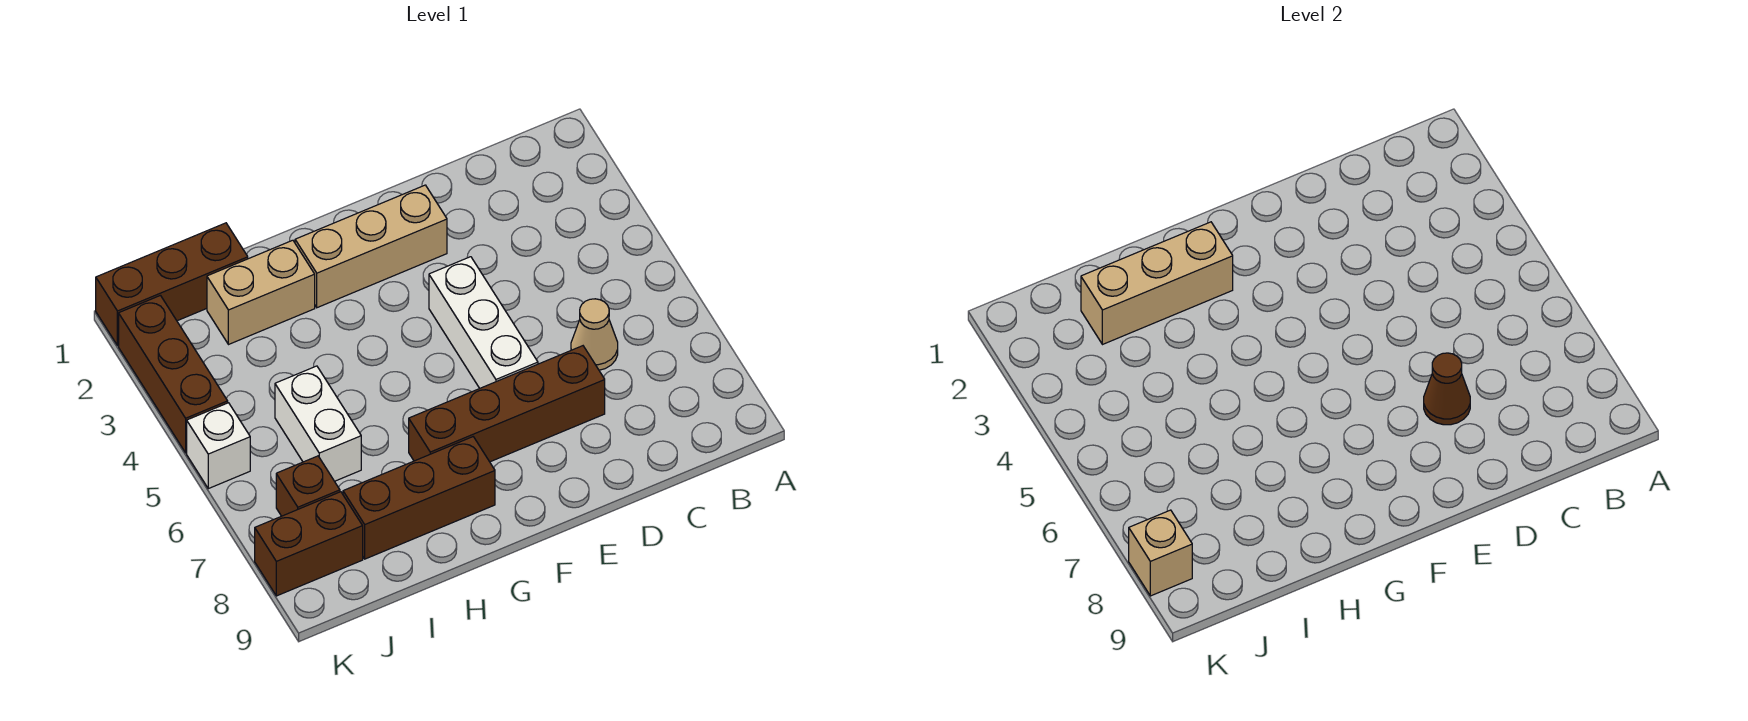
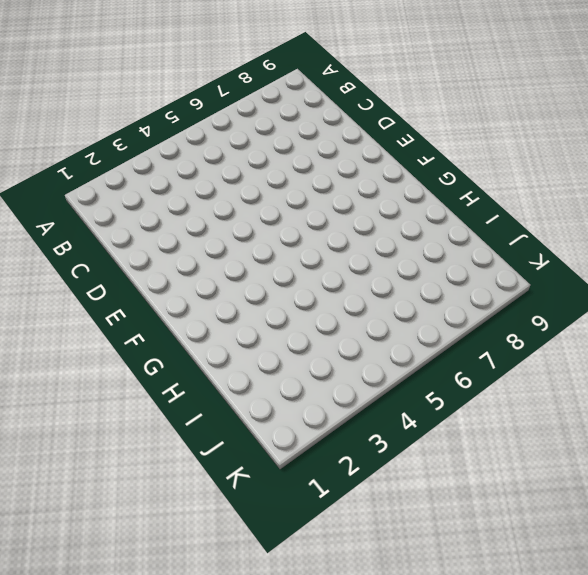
none -> tan cone C6 level 1
none -> brown brick D7:G7 level 1
none -> tan brick E2:G2 level 1

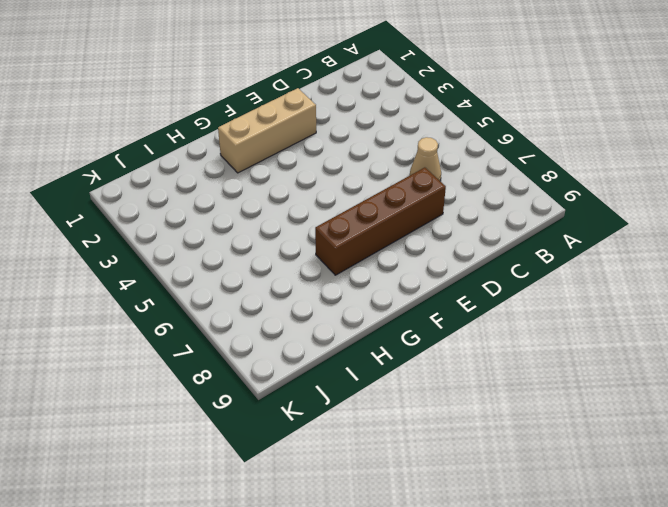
none -> white brick E4:E6 level 1
none -> brown brick G8:I8 level 1
none -> tan brick H2:I2 level 1

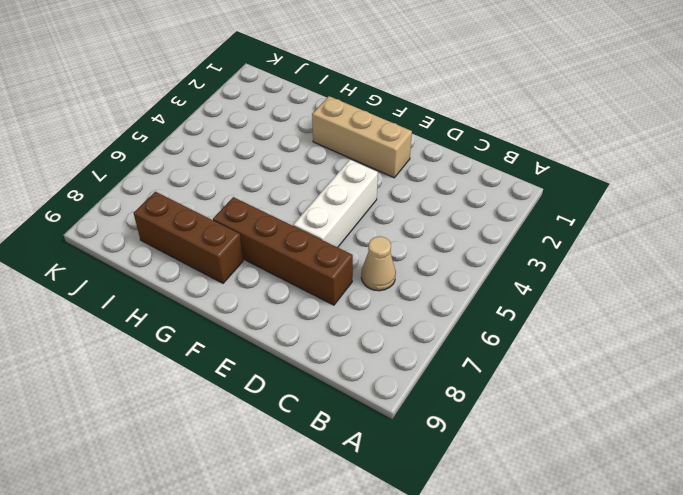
none -> tan brick H2:I2 level 1
none -> brown brick I1:K1 level 1
none -> white brick I5:I6 level 1

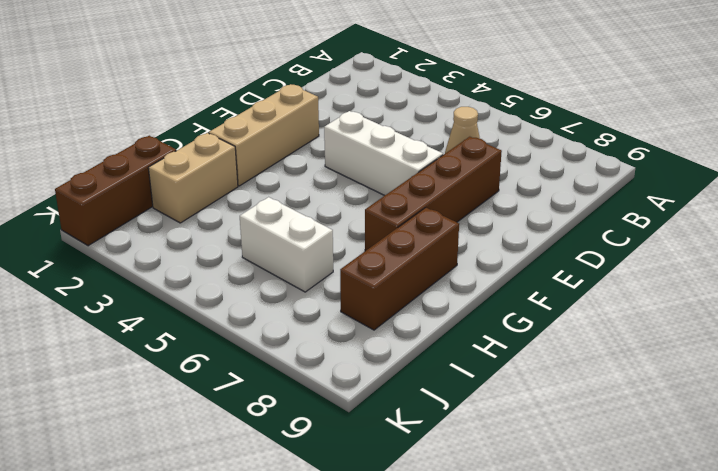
none -> brown brick J7 level 1
none -> brown brick J8:K8 level 1
none -> brown brick K2:K4 level 1

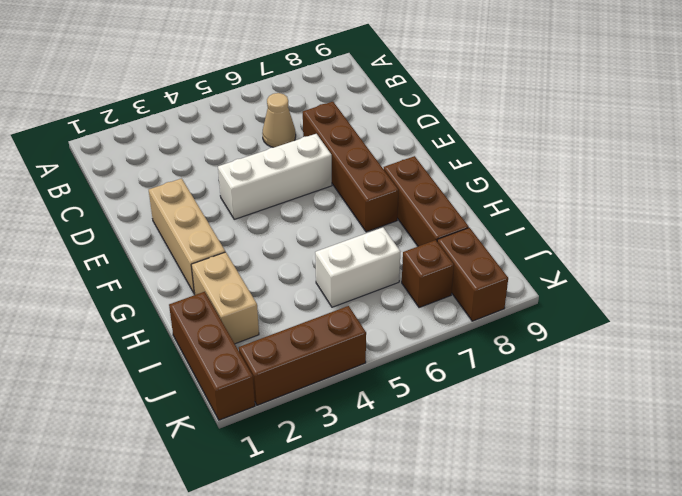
none -> white brick K5 level 1
none -> brown cone D7 level 2
none -> tan brick G2:I2 level 2

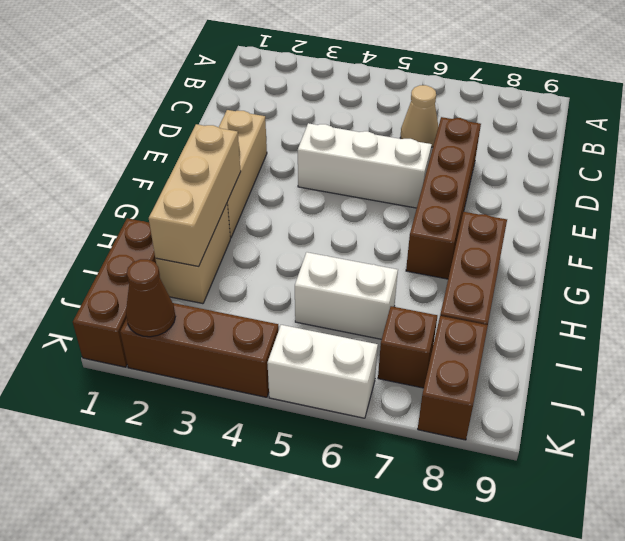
brown cone K2 level 2 -> brown cone D7 level 2
white brick K5:K6 level 1 -> white brick K5 level 1
none -> tan brick K8 level 2

